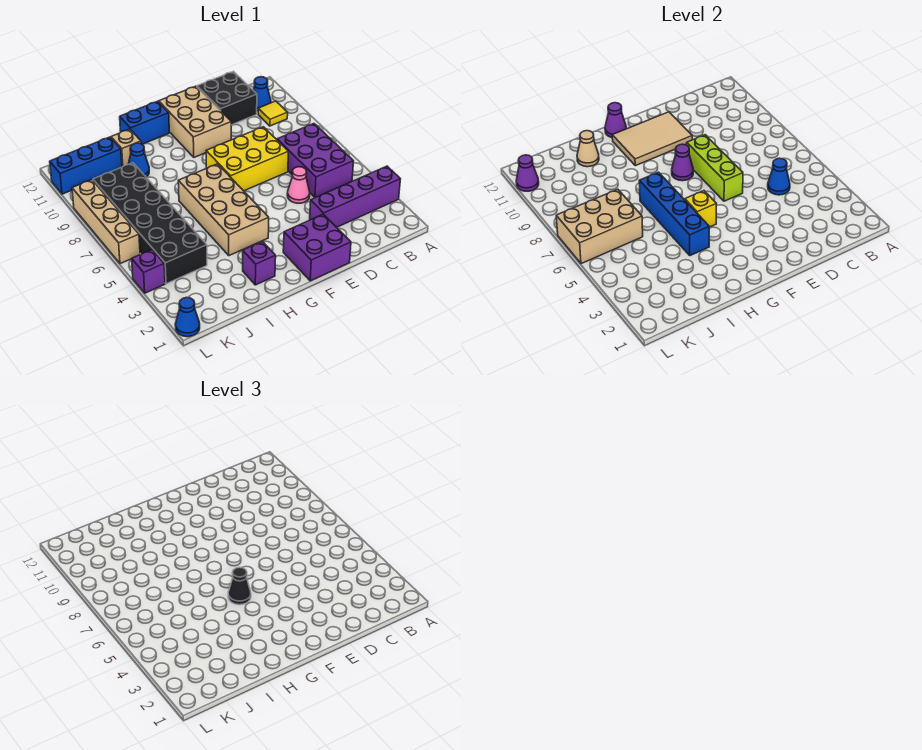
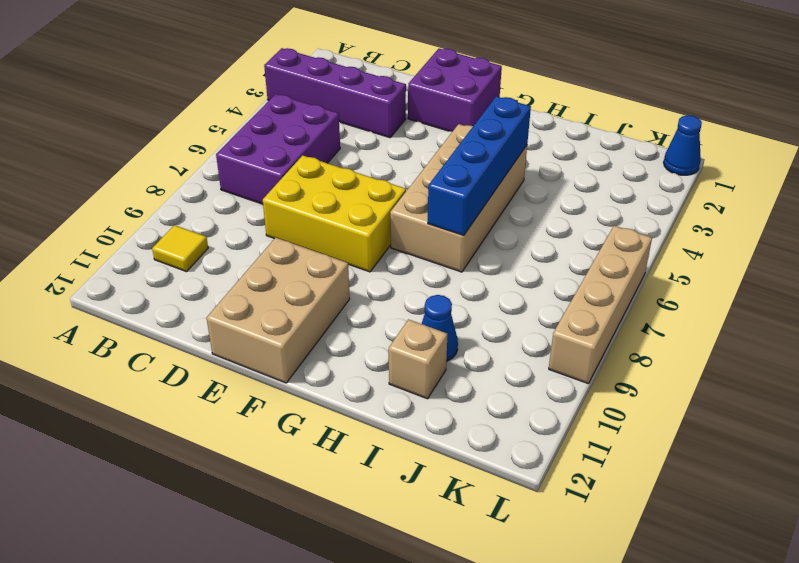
none -> blue cone B11 level 1
none -> black brick C11:D12 level 1
none -> pink cone D5 level 1
none -> blue brick G12:H12 level 1

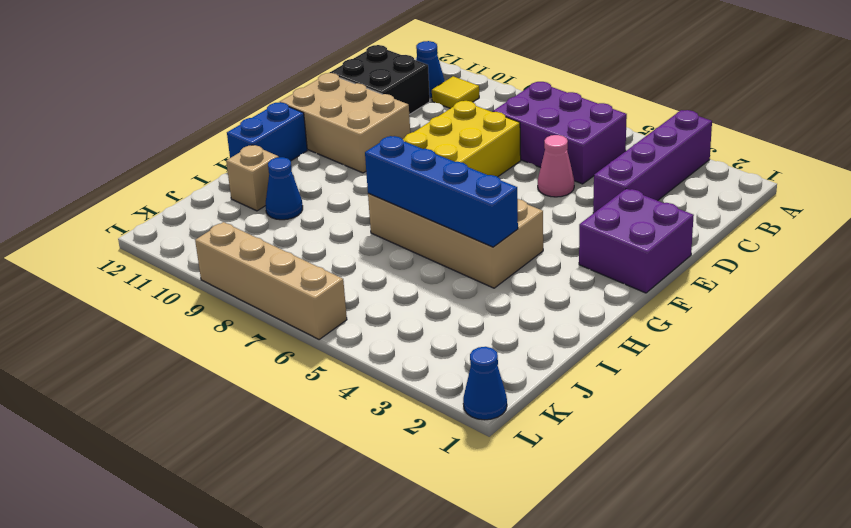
none -> purple brick H2 level 1
none -> black brick J4:K9 level 1
none -> blue brick J11:L11 level 1
none -> purple brick L4 level 1

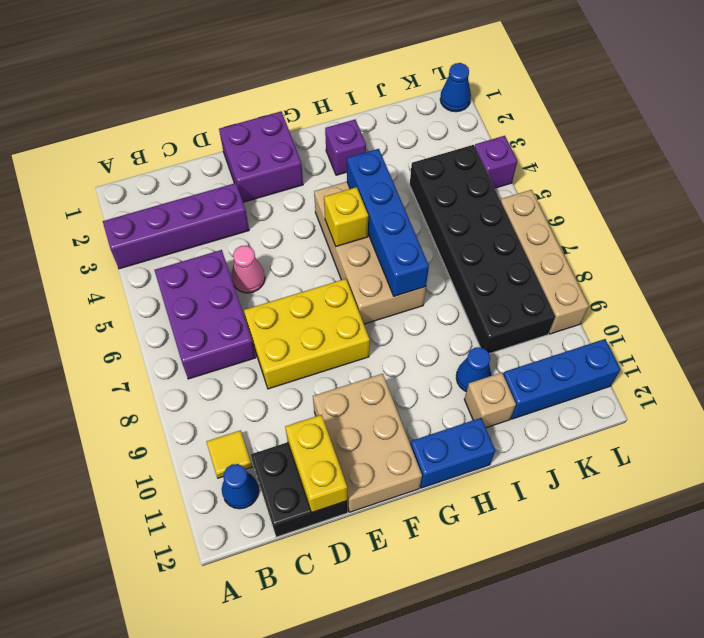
yellow brick D11:D12 level 2 -> none
none -> blue cone C5 level 2
none -> lime brick E6:E8 level 2
none -> tan tile E10:G11 level 2
none -> purple cone F8 level 2

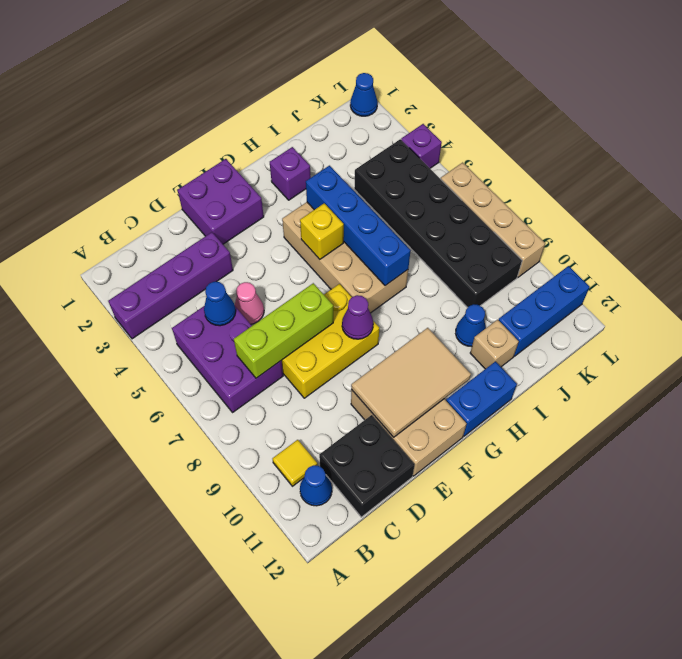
lime brick C7:E7 level 2 -> lime brick E6:E8 level 2
none -> purple cone G12 level 2
none -> tan cone I11 level 2
none -> tan brick J6:L7 level 2
none -> purple cone L11 level 2

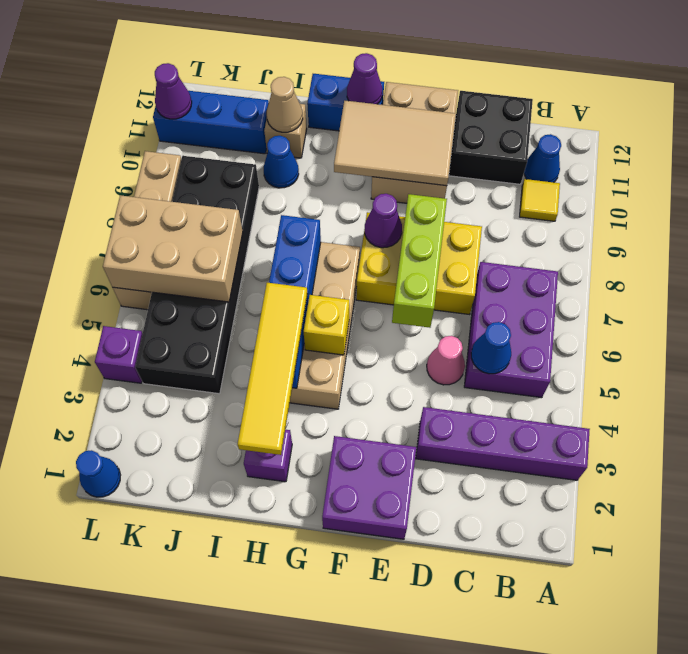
yellow tile H2:H5 level 3 -> none
none -> black cone G5 level 3

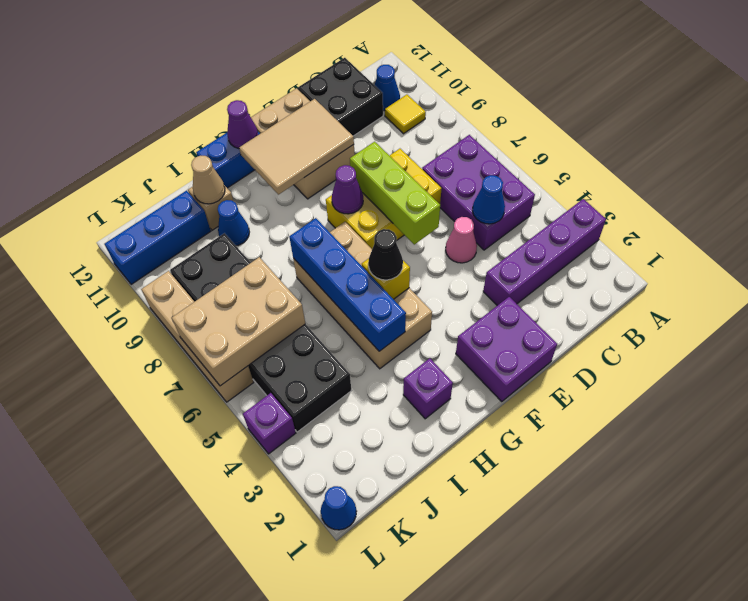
none -> purple cone L11 level 2

